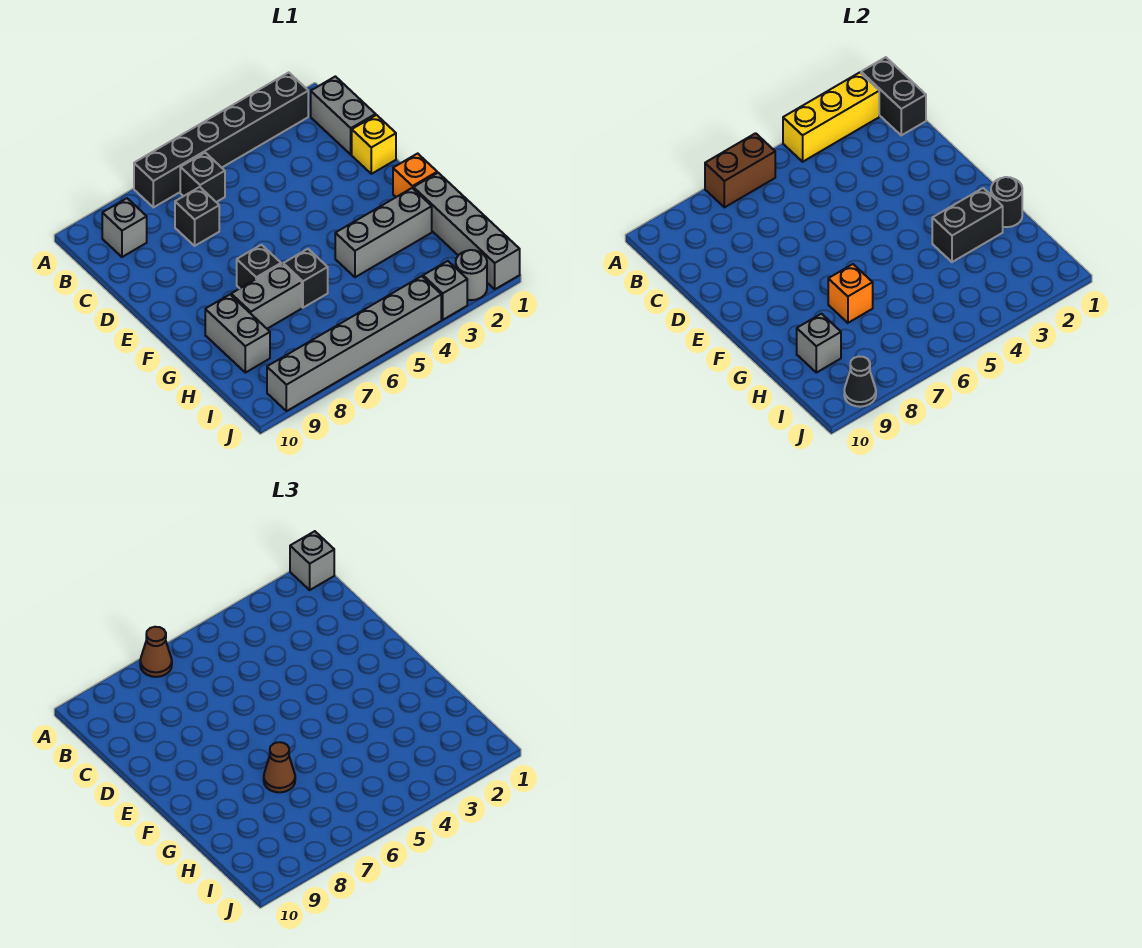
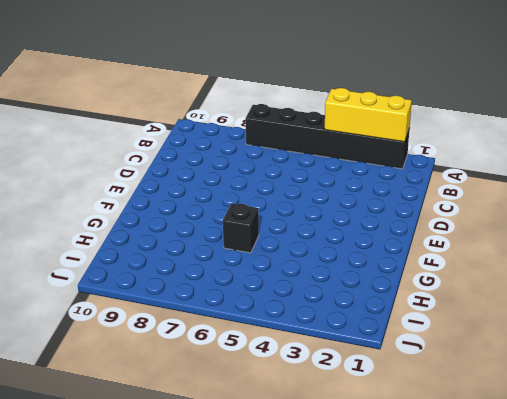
none -> grey brick B1:C1 level 1
none -> black brick B6 level 1
none -> grey brick B9 level 1

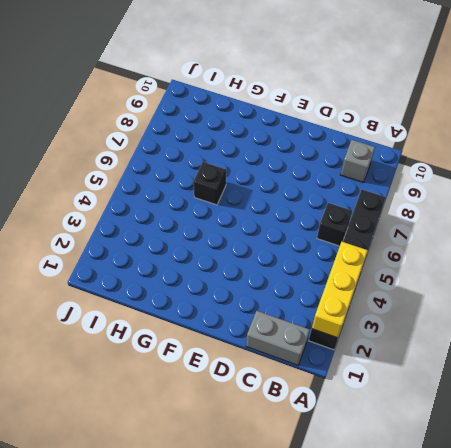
none -> black brick C7 level 1
none -> yellow brick D1 level 1
none -> orange brick F1 level 1

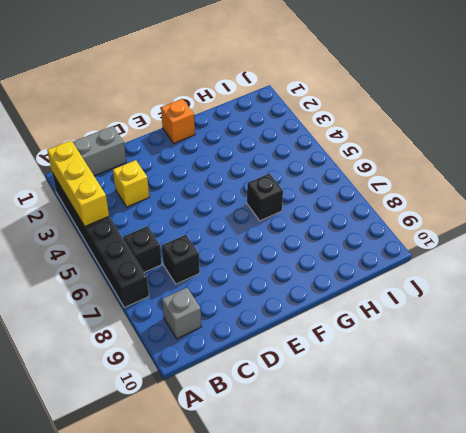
yellow brick C3 level 1 -> yellow brick D1 level 1
none -> black brick F7 level 1
none -> grey brick G1:J1 level 1
none -> grey brick G2:G4 level 1

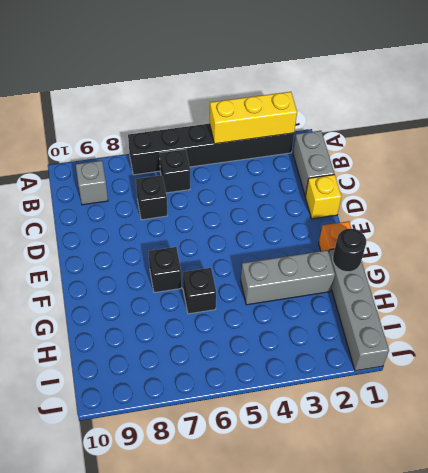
none -> grey brick G7:G8 level 1
none -> grey brick G9:H9 level 1
none -> grey round brick J2 level 1

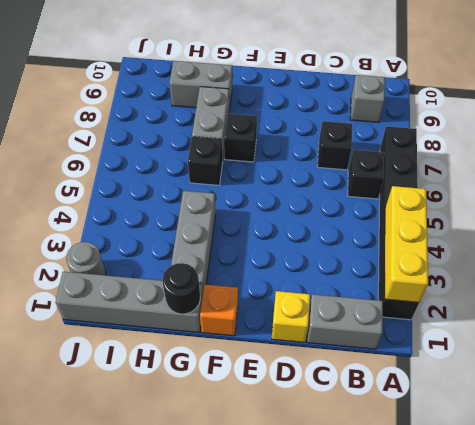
none -> grey brick J3 level 1
none -> grey brick J4:J9 level 1
none -> black brick A1:B1 level 2

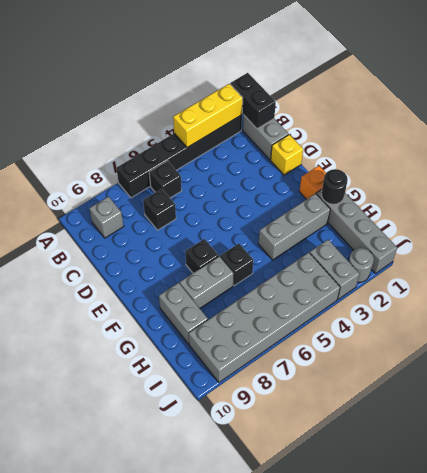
grey brick I3:J3 level 1 -> grey brick J3 level 1
grey brick I4:J9 level 1 -> grey brick J4:J9 level 1
none -> brown brick A6:A7 level 2
none -> black brick G2:G3 level 2
none -> orange brick G7 level 2

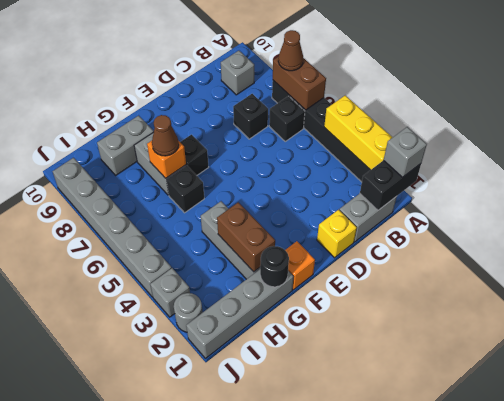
brown brick G2:G3 level 2 -> black brick G2:G3 level 2
none -> grey brick H9 level 2
none -> black cone J9 level 2

